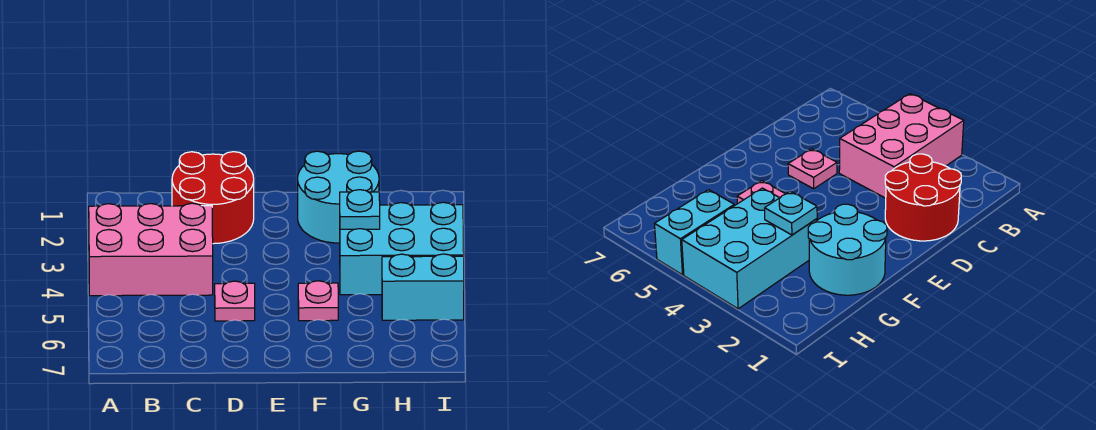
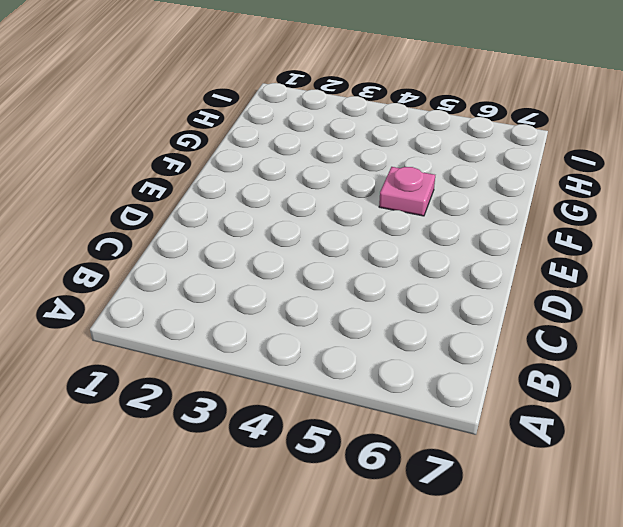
none -> pink brick A3:C4 level 1
none -> red round brick C1:D2 level 1

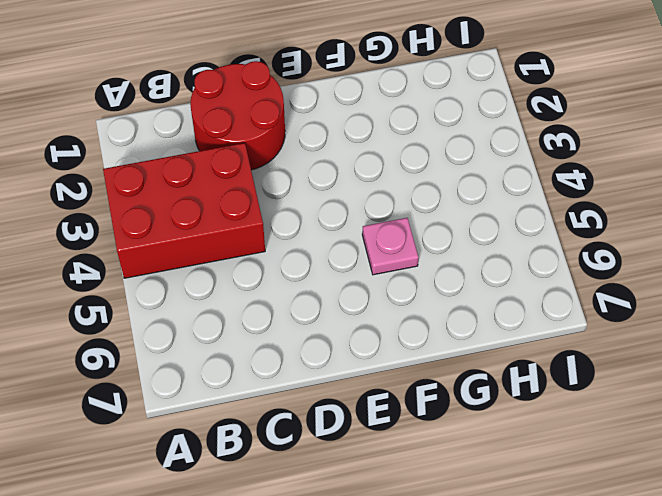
red brick A3:C4 level 1 -> pink brick A3:C4 level 1
none -> pink plate D5 level 1
none -> cyan round brick F1:G2 level 1

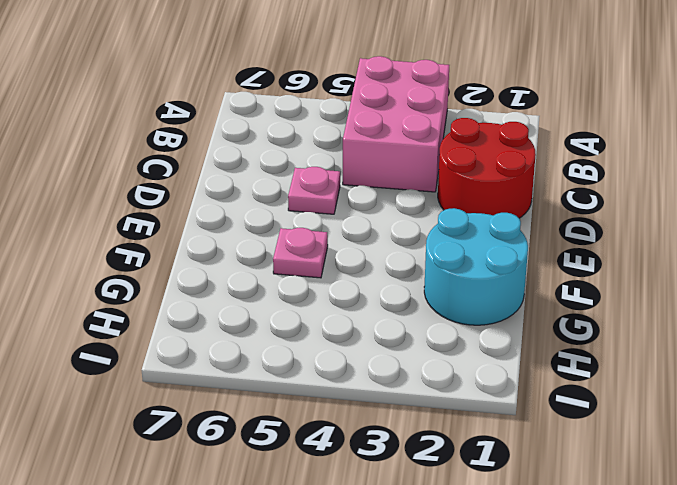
none -> cyan brick G3:I4 level 1
none -> cyan brick H5:I5 level 1

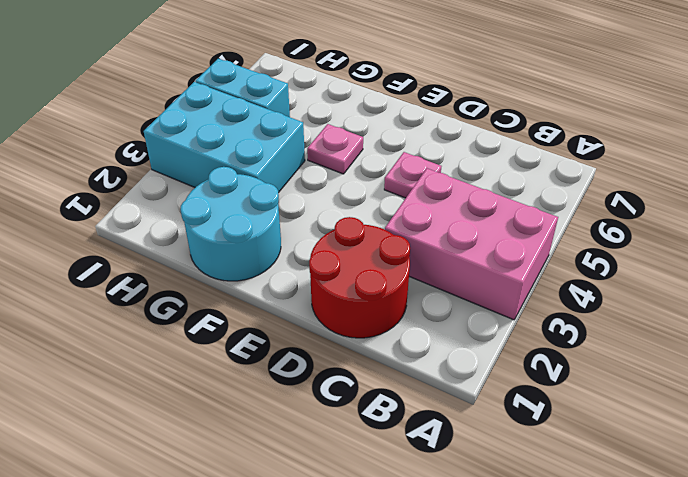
none -> cyan plate G3 level 2

